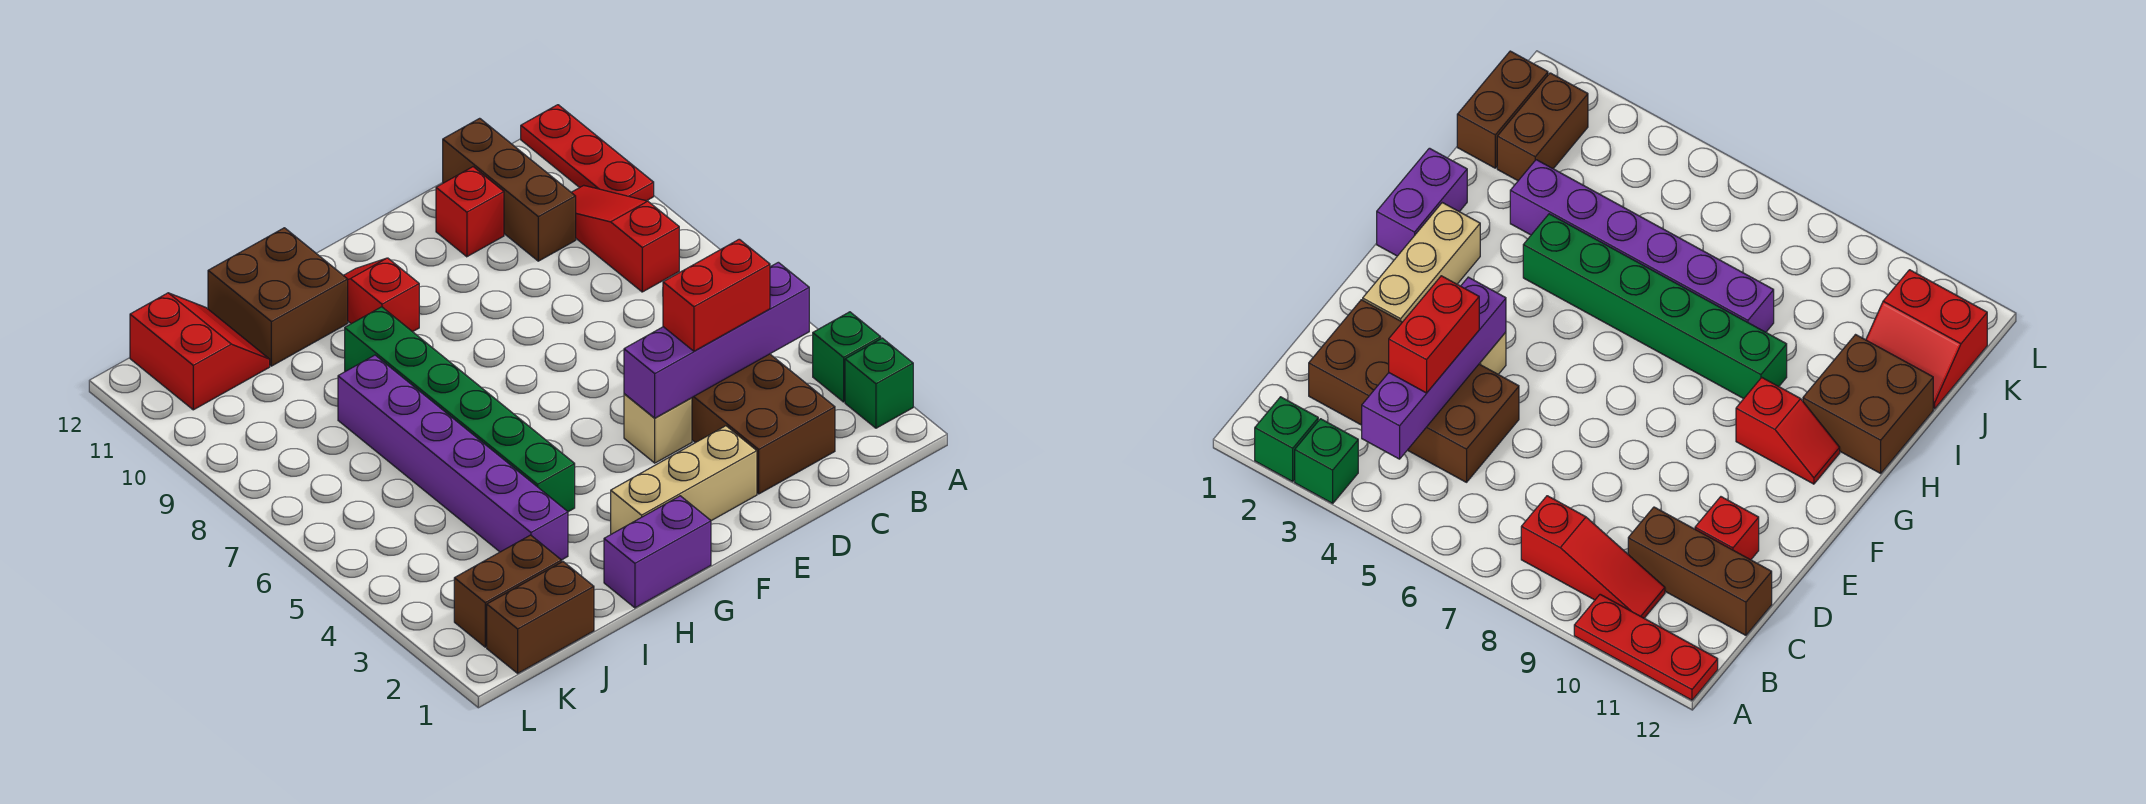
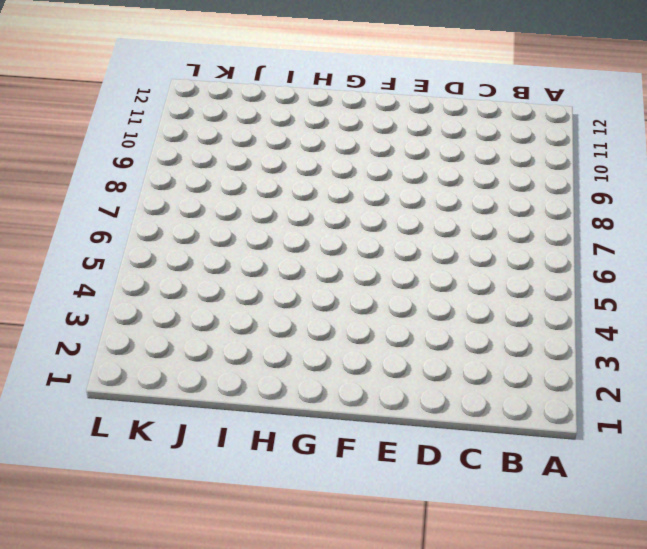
none -> green brick A2 level 1
none -> green brick A3 level 1
none -> red plate A10:A12 level 1

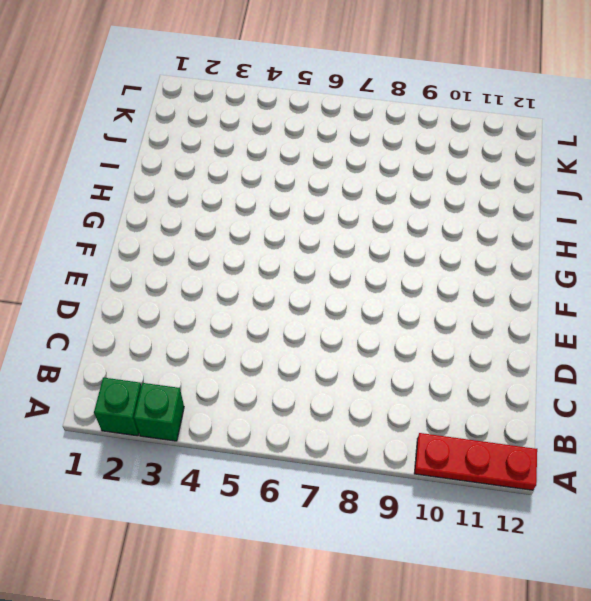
none -> red slope B8:B10 level 1 top 8
none -> brown brick C2:D5 level 1
none -> brown brick C10:C12 level 1

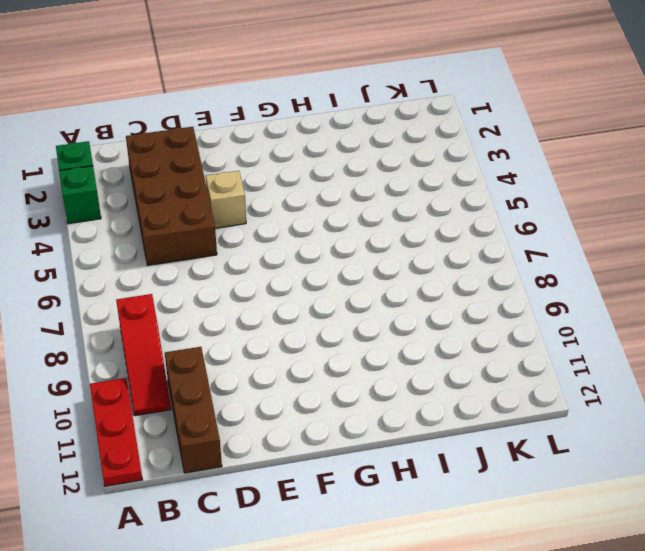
none -> red brick D11 level 1
none -> tan brick E2:G2 level 1
none -> purple brick G1:H1 level 1

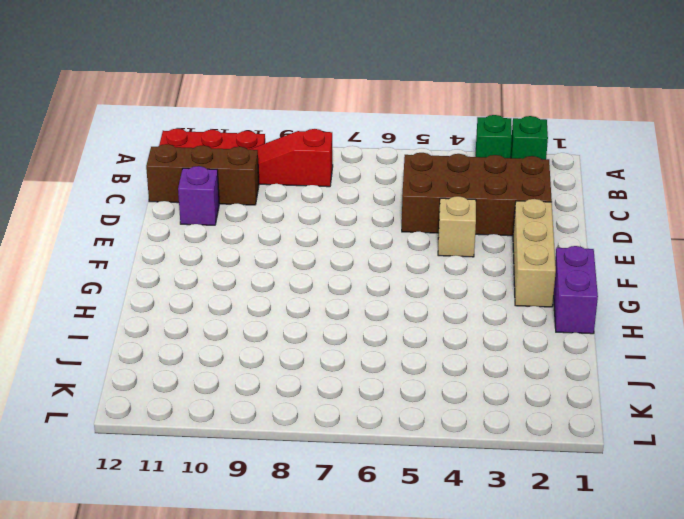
purple brick D11 level 1 -> red brick D11 level 1
none -> red slope G10:G11 level 1 top 10
none -> green brick H4:H9 level 1
none -> brown brick H11:I12 level 1

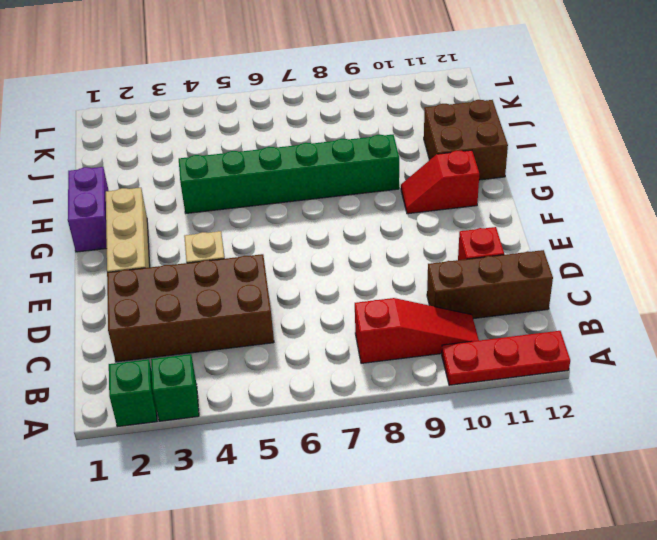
red slope G10:G11 level 1 top 11 -> red slope G10:G11 level 1 top 10
none -> purple brick I3:I8 level 1
none -> brown brick J1:K1 level 1
none -> brown brick J2:K2 level 1

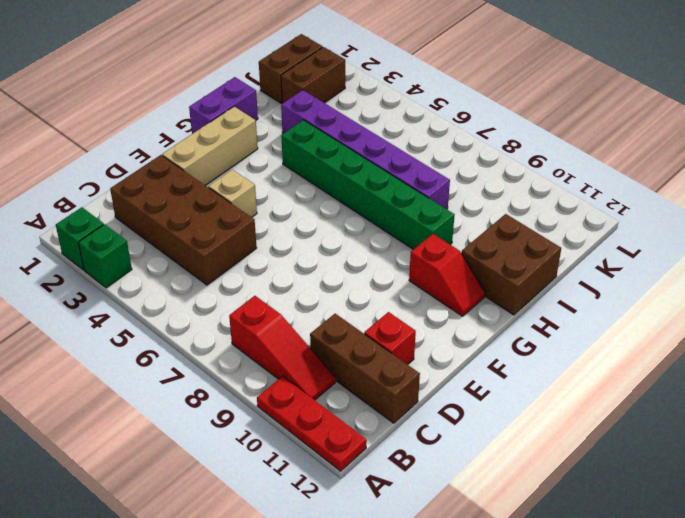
none -> red slope J11:K12 level 1 top K
none -> purple brick B4:E4 level 2
none -> red brick C4:D4 level 3

